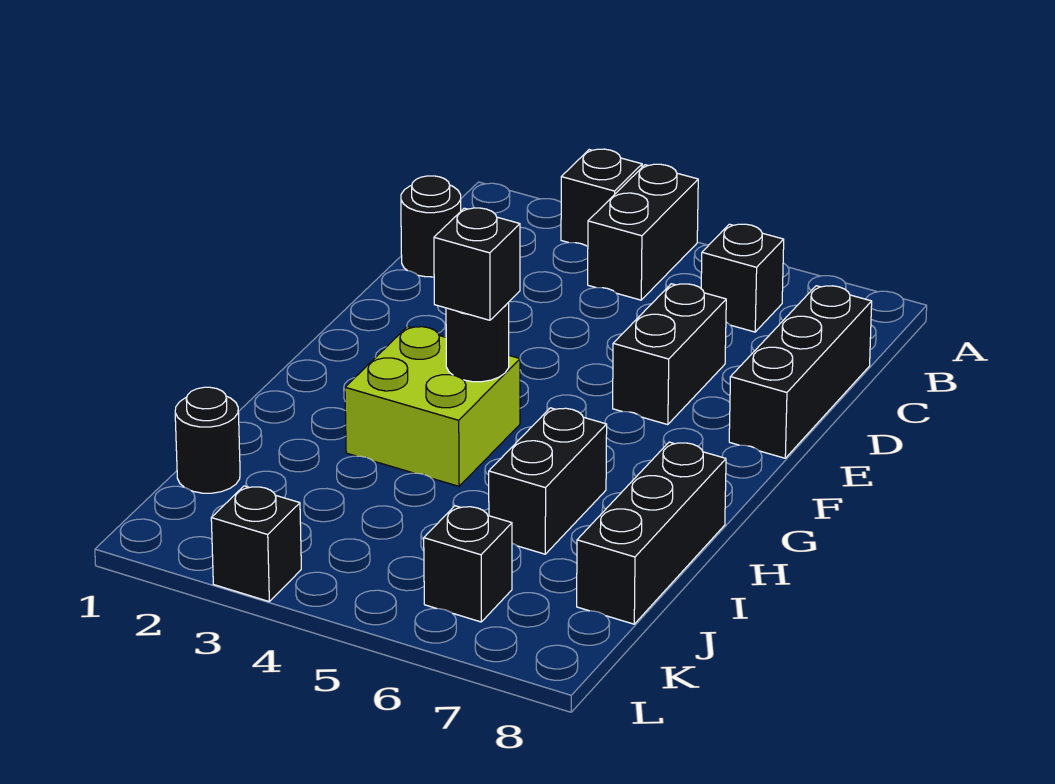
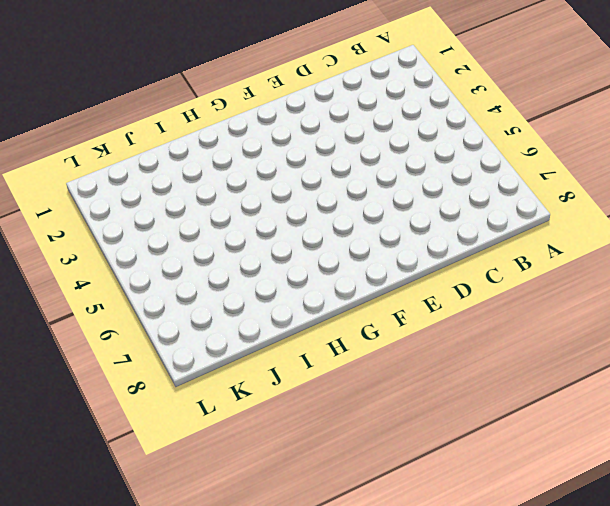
none -> black brick A3 level 1
none -> black brick A4:B4 level 1
none -> black brick B6 level 1

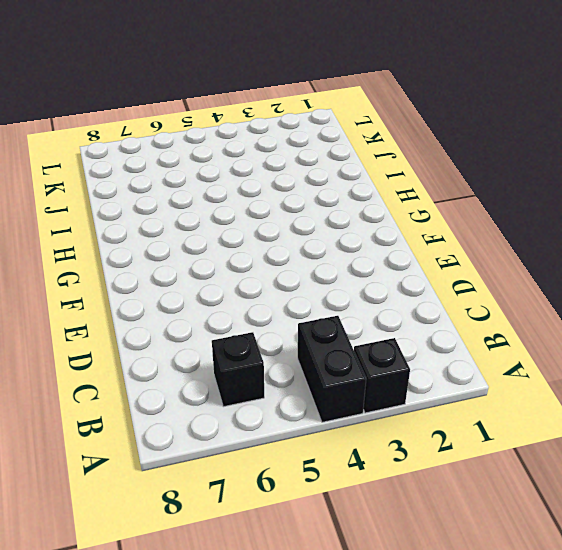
none -> black round brick C1 level 1
none -> black brick C8:E8 level 1
none -> black brick D6:E6 level 1

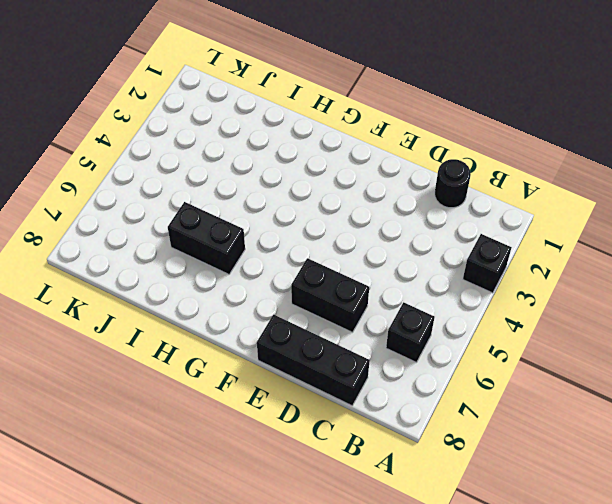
none -> black brick A4:B4 level 1
none -> lime brick G3:H4 level 1
none -> black brick H8:J8 level 1

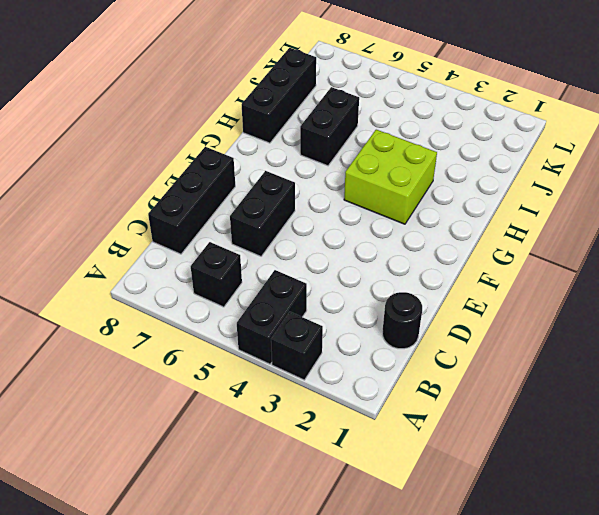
none -> black round brick J1 level 1
none -> black brick K6 level 1
none -> black brick L3 level 1

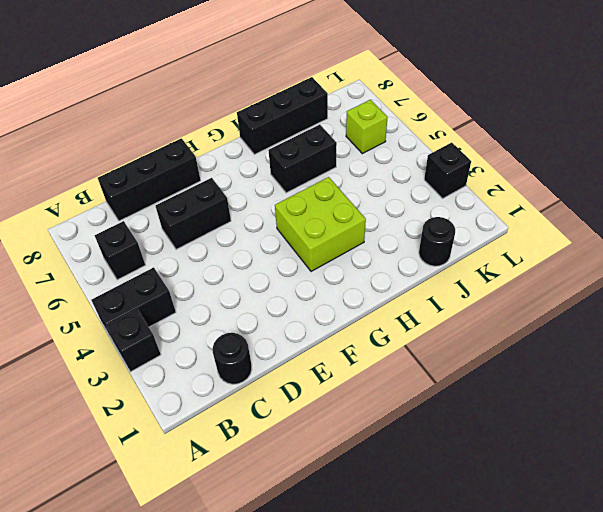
lime brick K6 level 1 -> black brick K6 level 1
none -> black round brick G4 level 2
none -> black brick G4 level 3

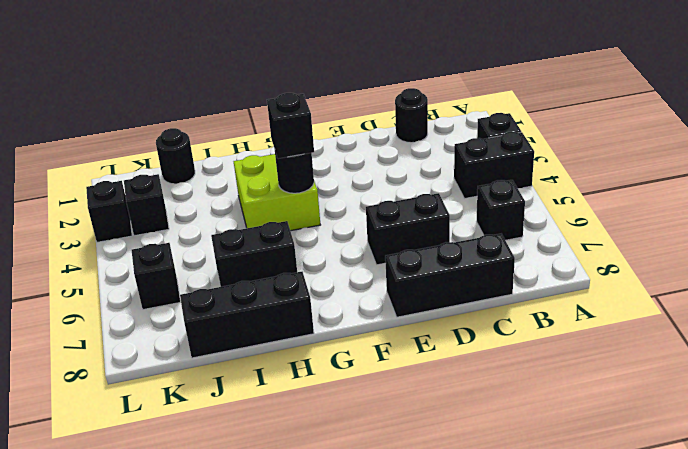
black brick K3 level 1 -> none

